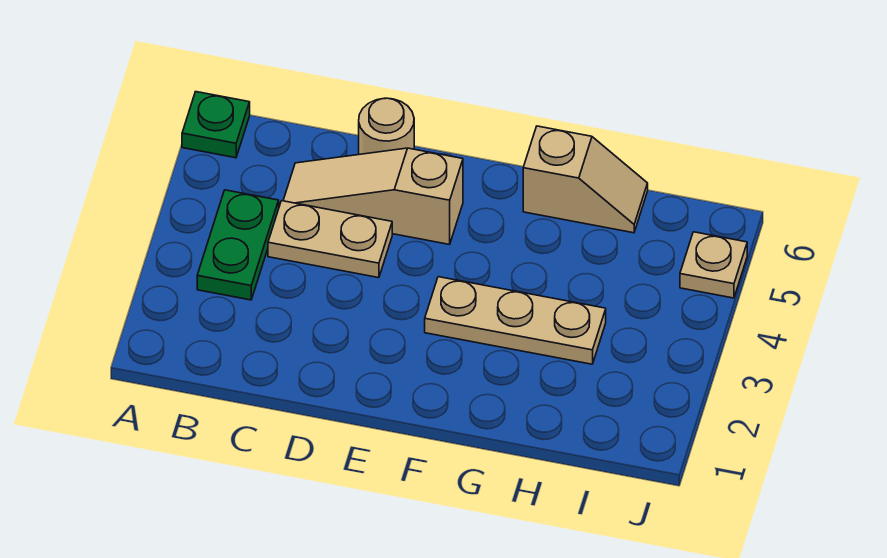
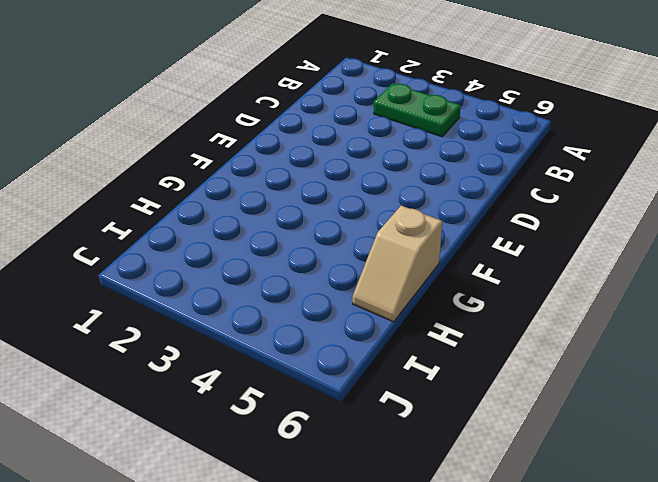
none -> green plate A6 level 1
none -> tan plate C4:D4 level 1

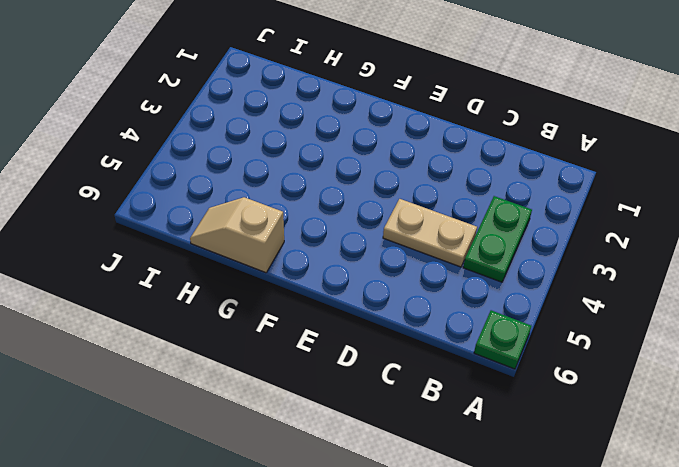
none -> tan slope C5:E5 level 1 top E
none -> tan round brick D6 level 1

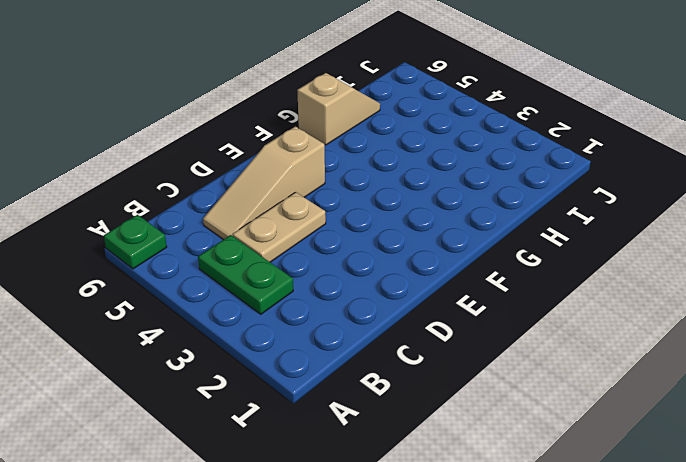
none -> tan round brick D6 level 1
none -> tan plate F3:H3 level 1

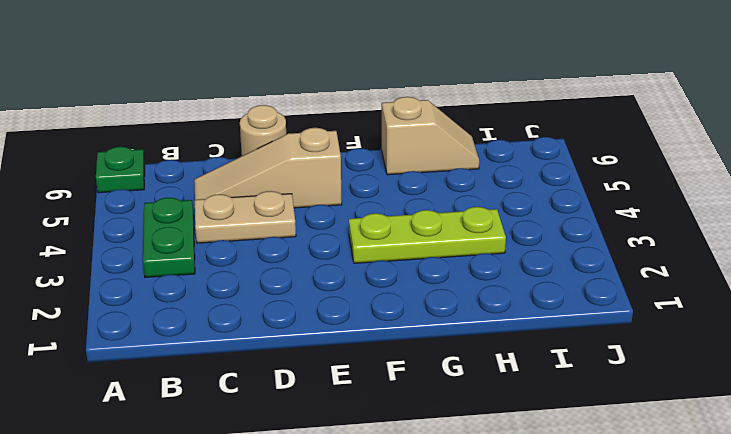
lime plate F3:H3 level 1 -> tan plate F3:H3 level 1
none -> tan plate J5 level 1

